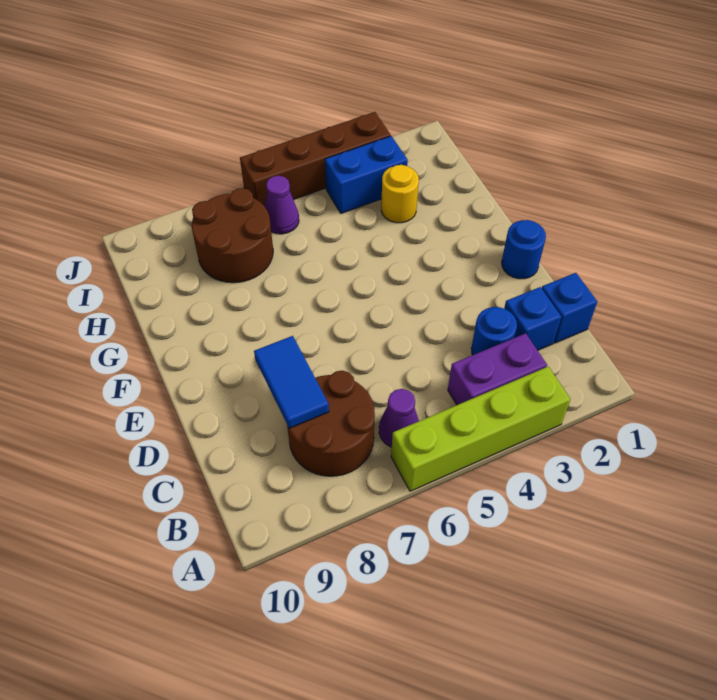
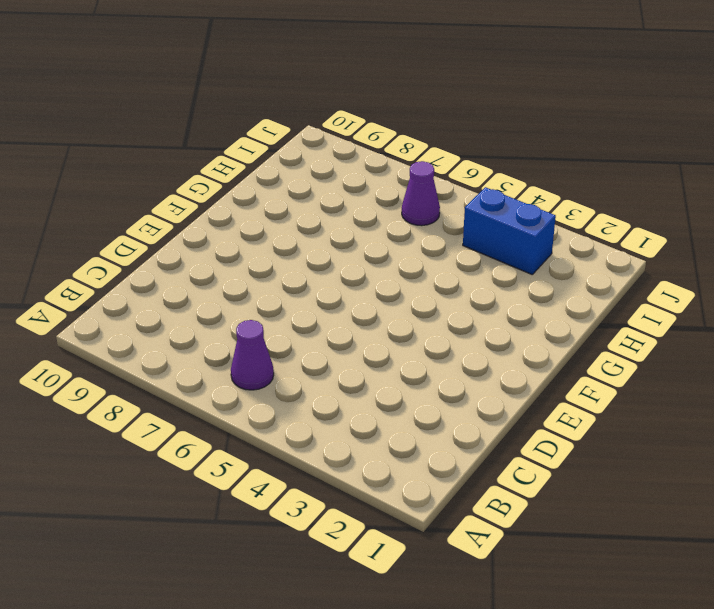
none -> lime brick A3:A6 level 1
none -> purple brick B3:B4 level 1
none -> brown round brick B7:C8 level 1

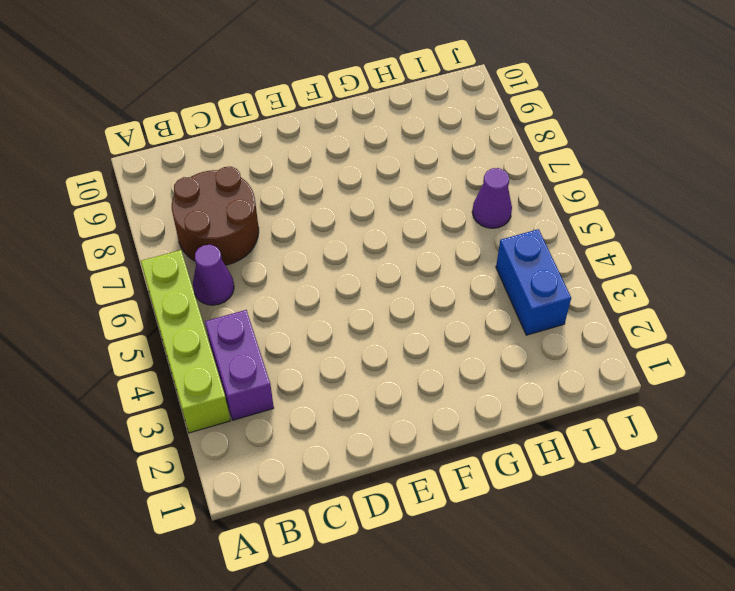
none -> blue brick C1 level 1
none -> blue brick C2 level 1
none -> blue round brick C3 level 1

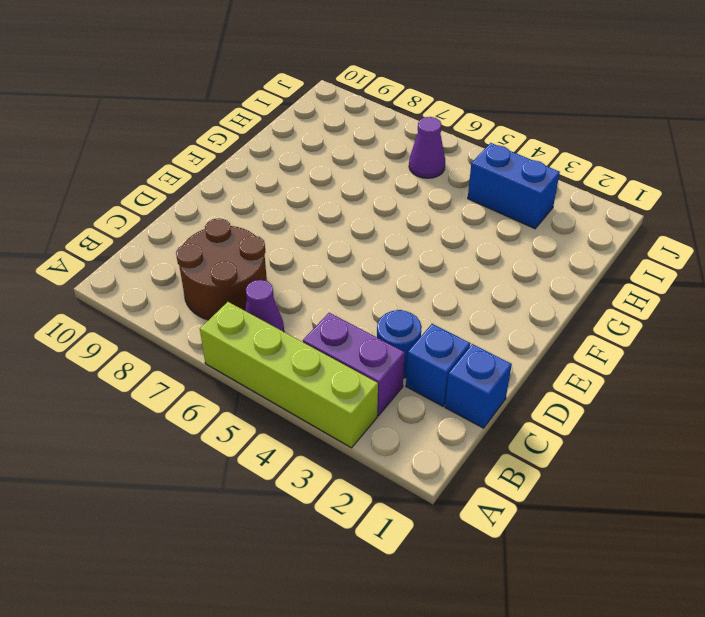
none -> blue round brick E1 level 1
none -> yellow round brick H3 level 1
none -> brown round brick H7:I8 level 1

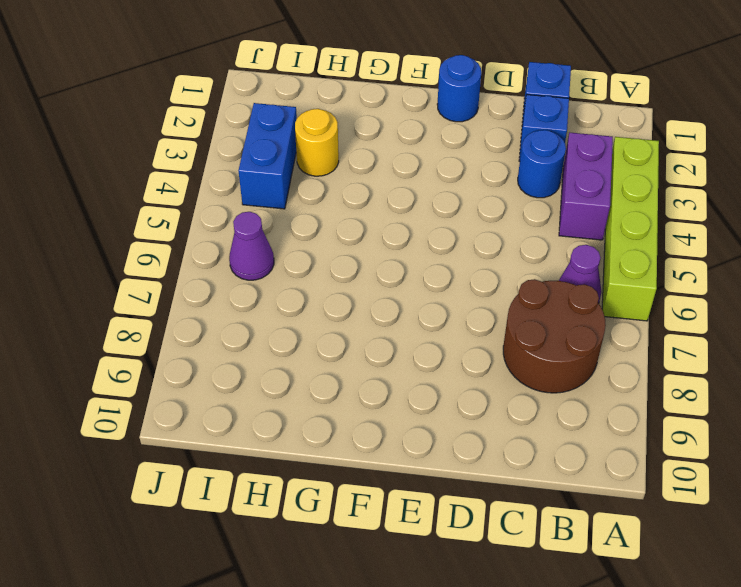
none -> brown round brick H7:I8 level 1
none -> brown brick J3:J6 level 1
none -> blue tile C8:D8 level 2

